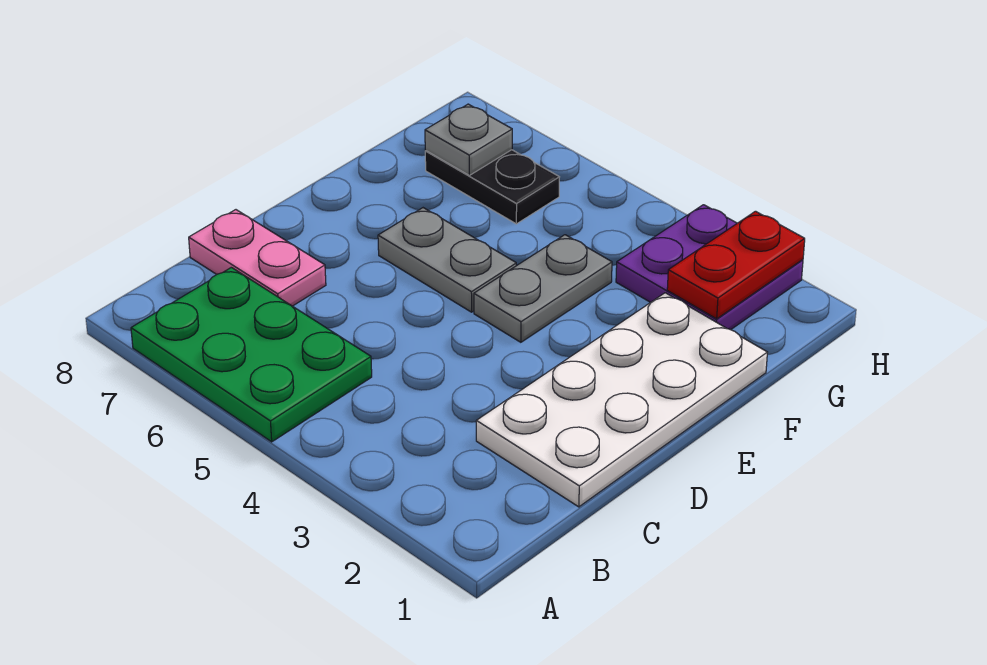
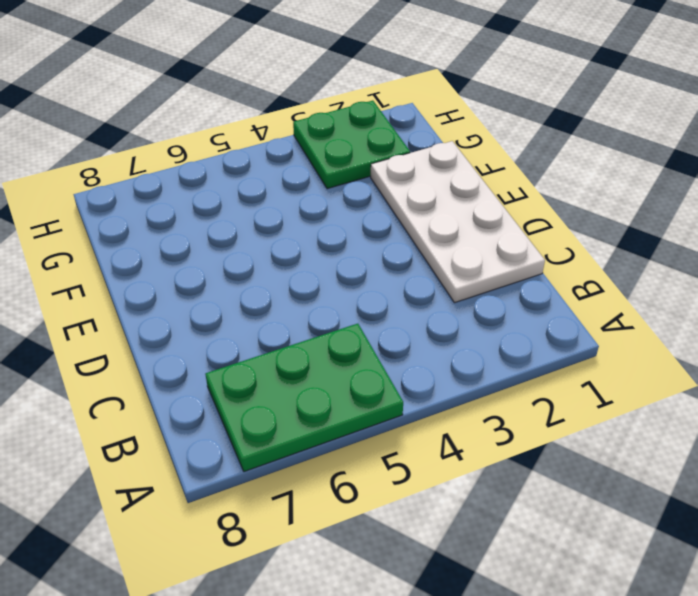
green plate G2:H3 level 1 -> purple plate G2:H3 level 1
none -> pink plate C7:C8 level 1
none -> grey plate E4:F4 level 1

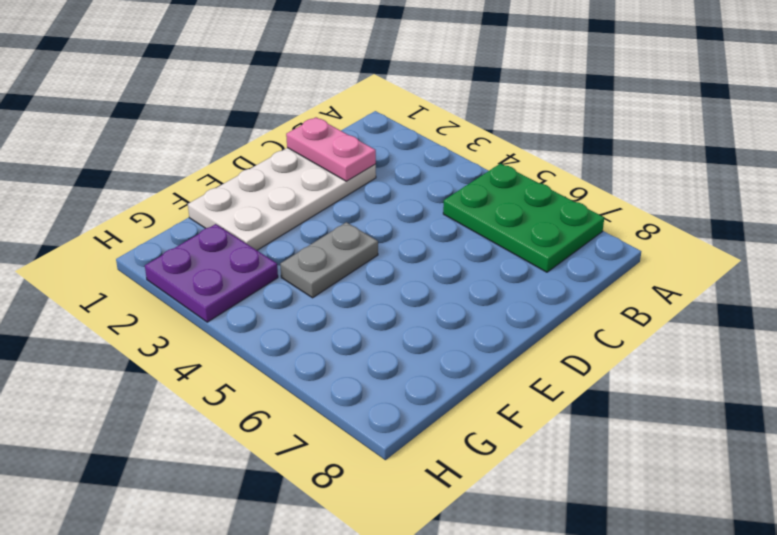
pink plate C1:C2 level 2 -> pink plate C7:C8 level 1
none -> grey plate E5:E6 level 1
none -> black plate G6:G7 level 1

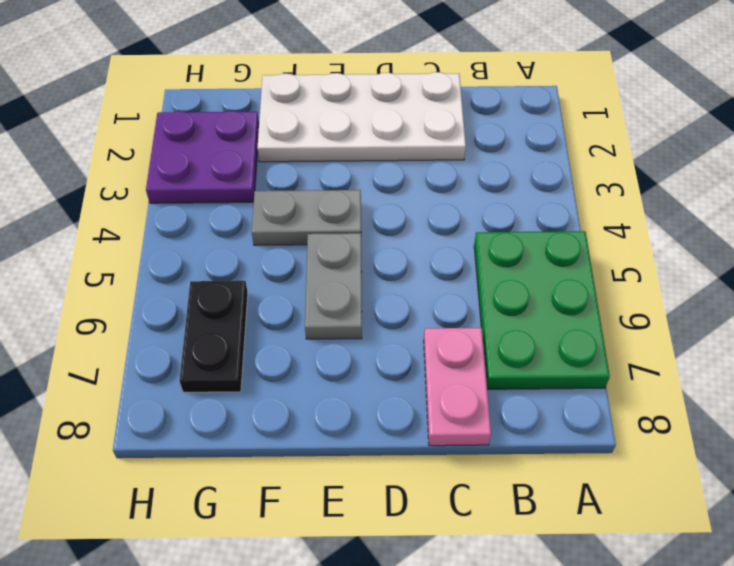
none -> red plate G2:H2 level 2
none -> grey plate G7 level 2

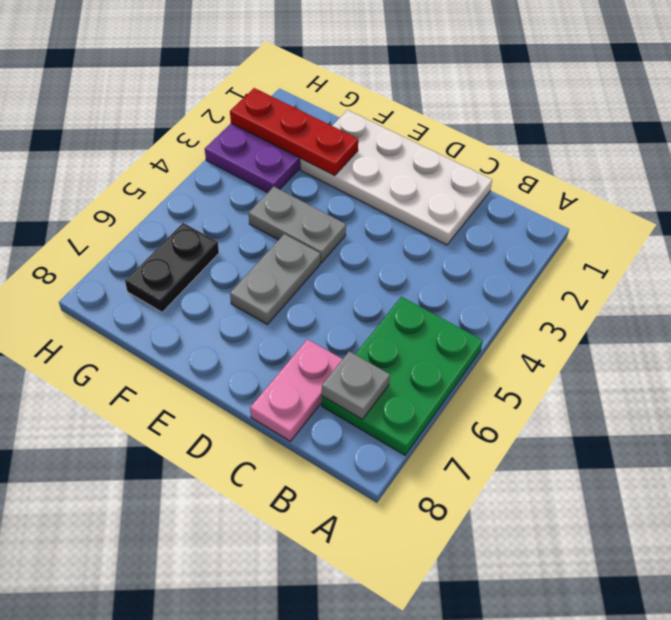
grey plate B7 level 2 -> grey plate G7 level 2
red plate F2:H2 level 2 -> red plate G2:H2 level 2

